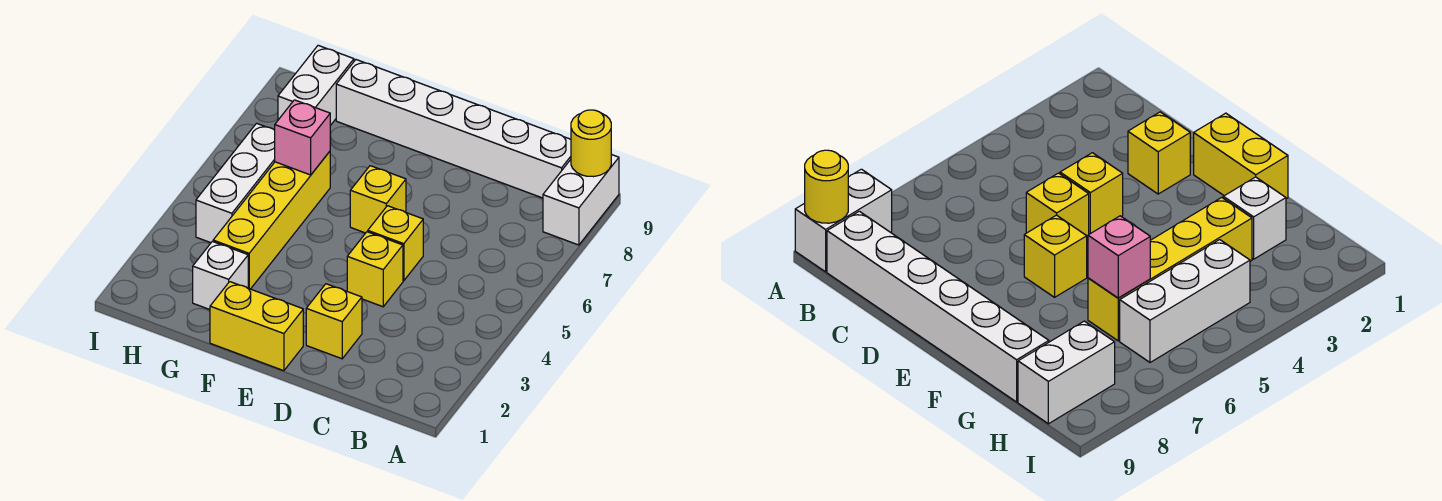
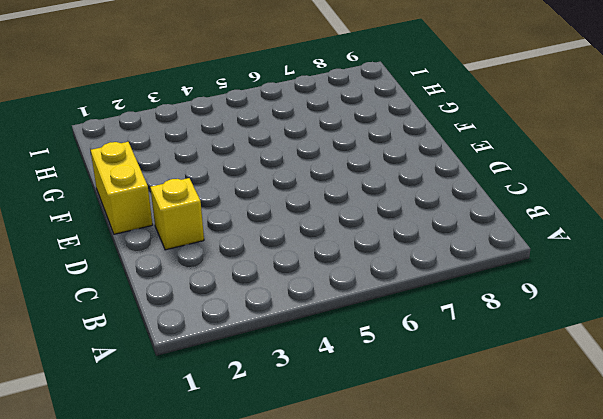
none -> white brick A8:A9 level 1
none -> white brick B9:G9 level 1
none -> yellow brick D4 level 1

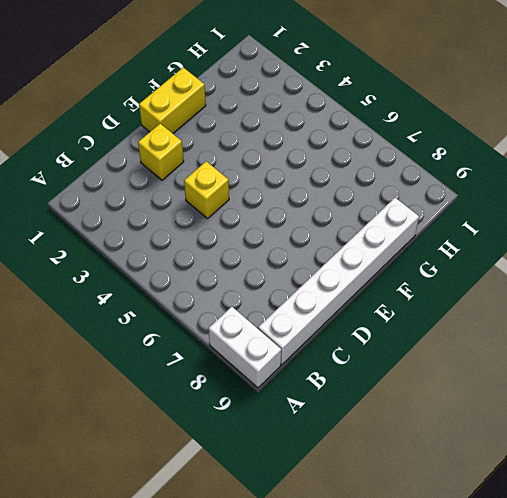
none -> yellow brick D5 level 1
none -> yellow brick E6 level 1
none -> white brick G2 level 1

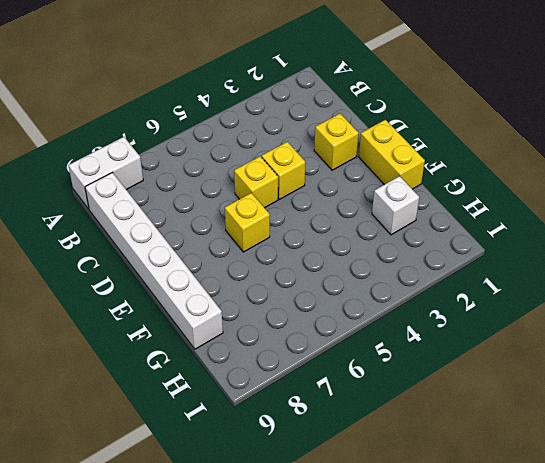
none -> yellow brick G3:G6 level 1
none -> white brick H4:H6 level 1
none -> white brick H8:H9 level 1

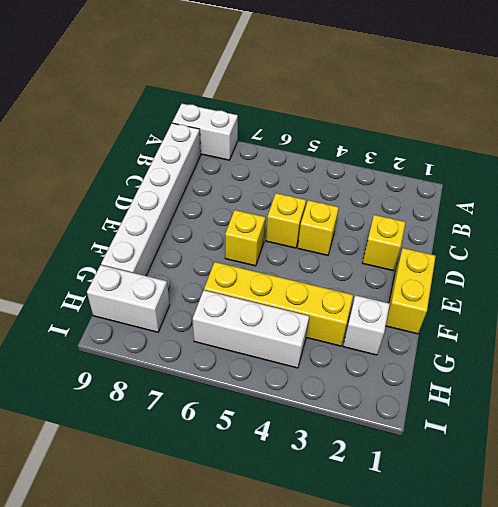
none -> yellow round brick A9 level 2
none -> pink brick G6 level 2

